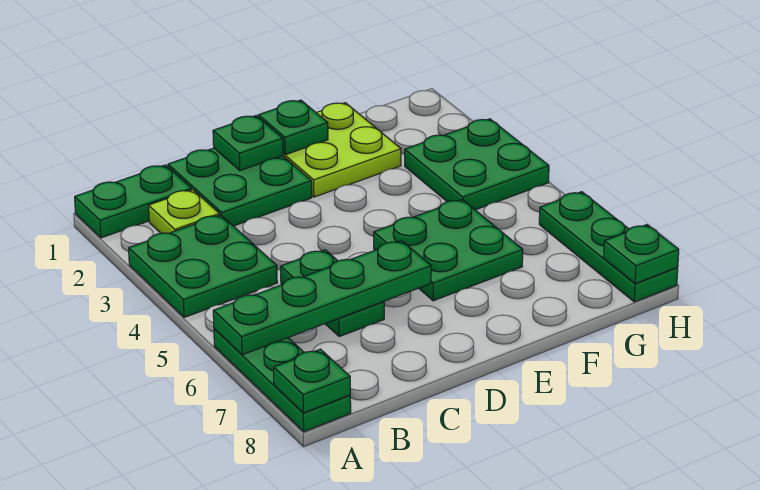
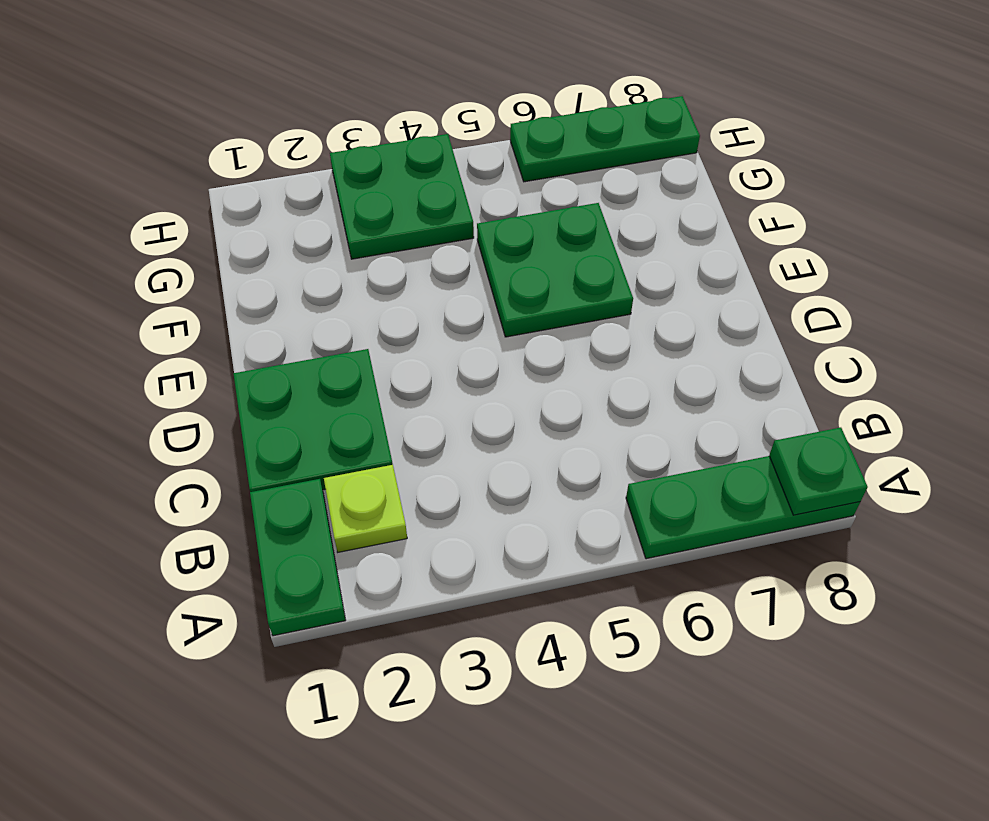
none -> green plate A3:B4 level 1
none -> green plate C5:C6 level 1
none -> lime plate E1:F2 level 1

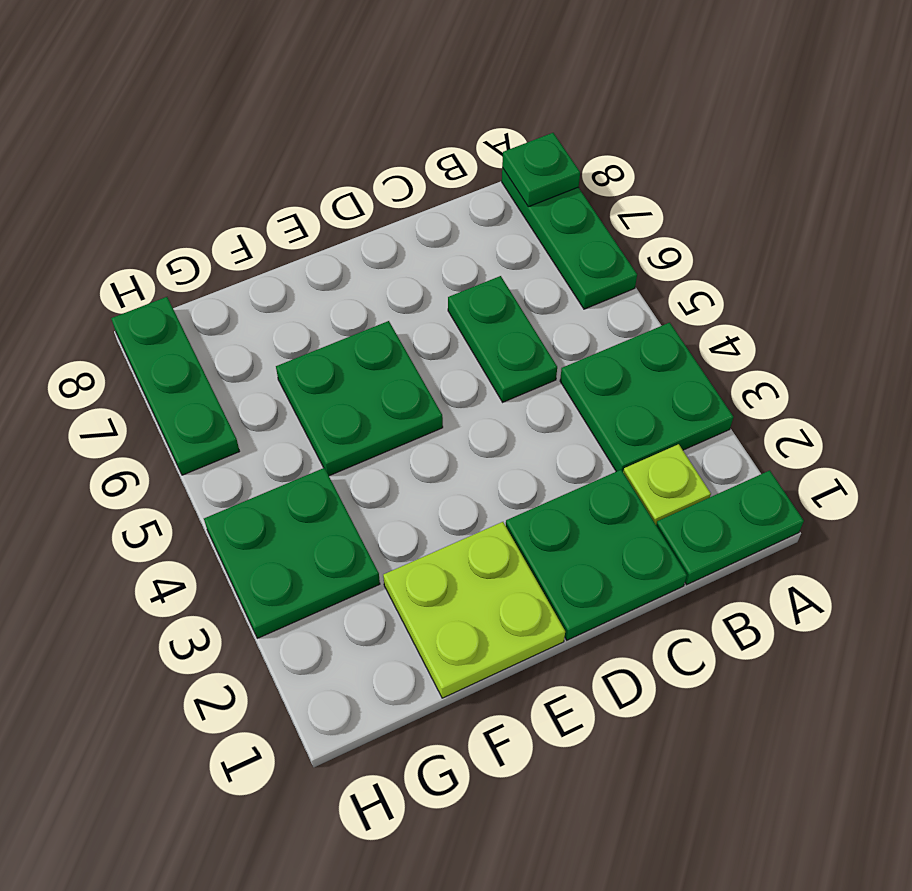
none -> green plate A6:D6 level 2
none -> green plate D1 level 2
none -> green plate E1 level 2

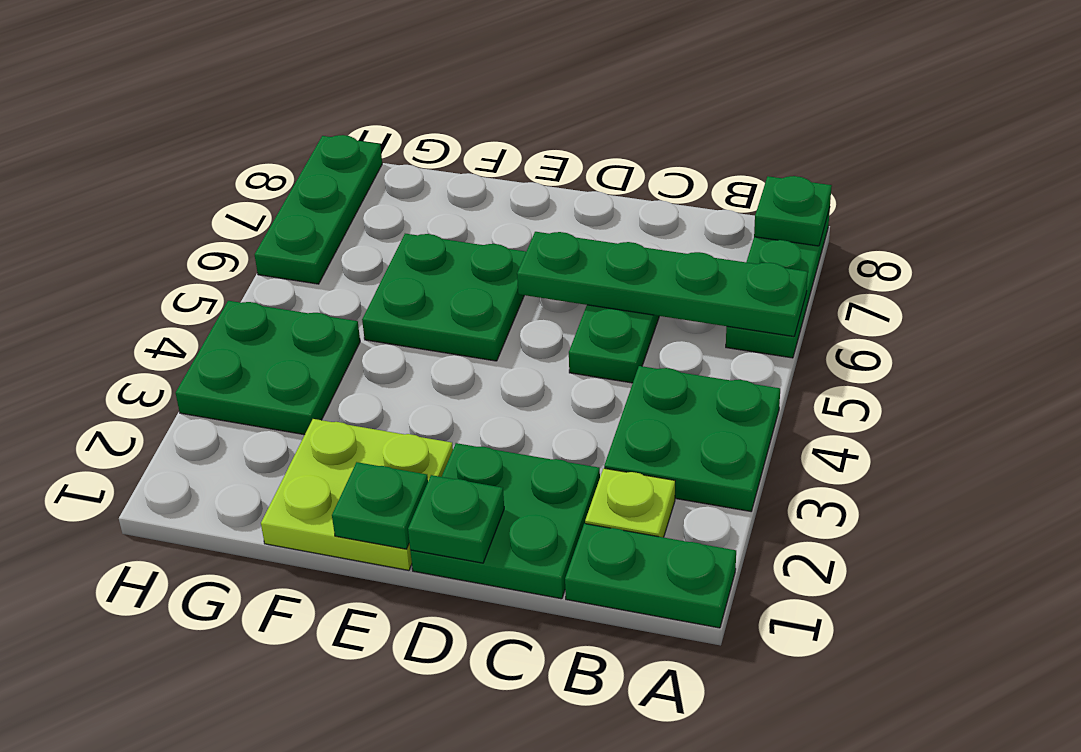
none -> green plate H8 level 2

